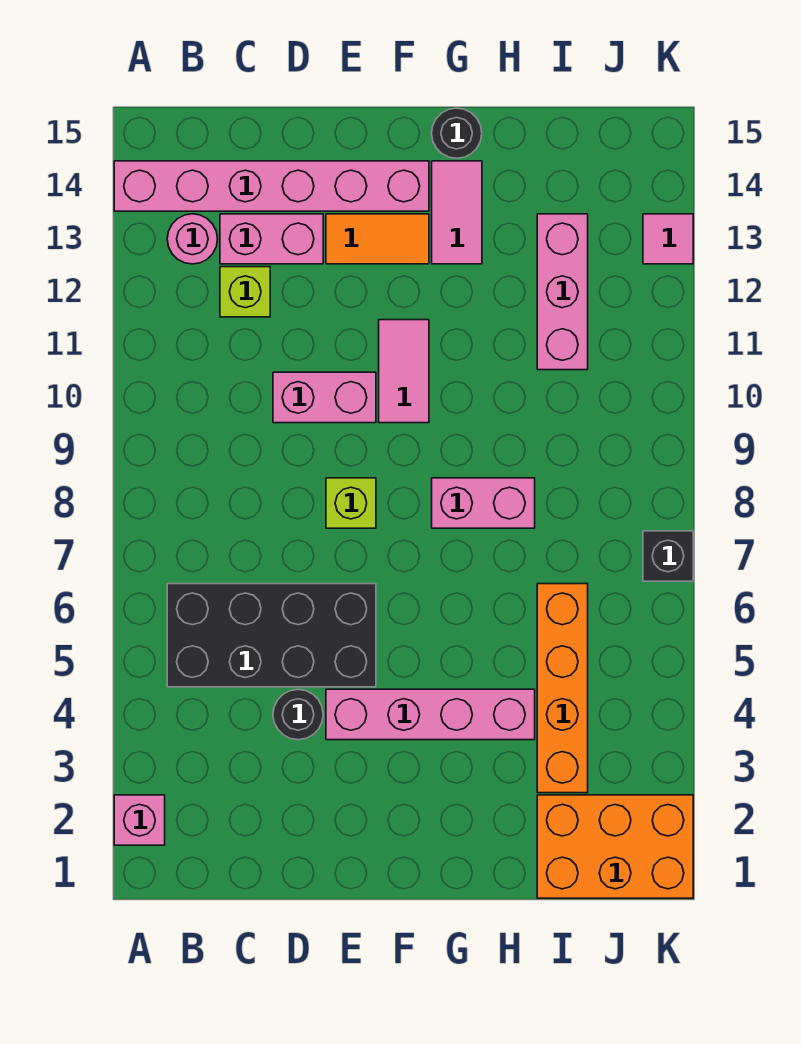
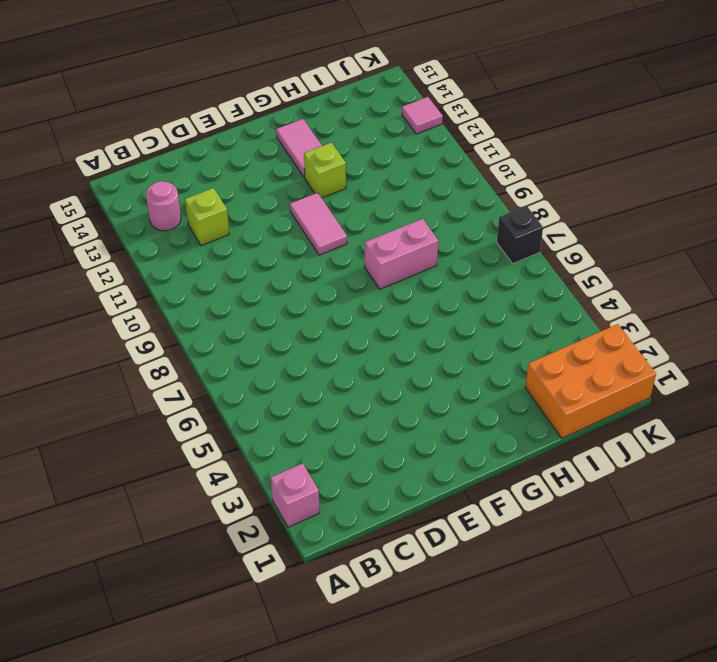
lime brick G12 level 1 -> lime brick E8 level 1
none -> pink brick A14:F14 level 1
none -> black brick B5:E6 level 1
none -> pink brick C13:D13 level 1

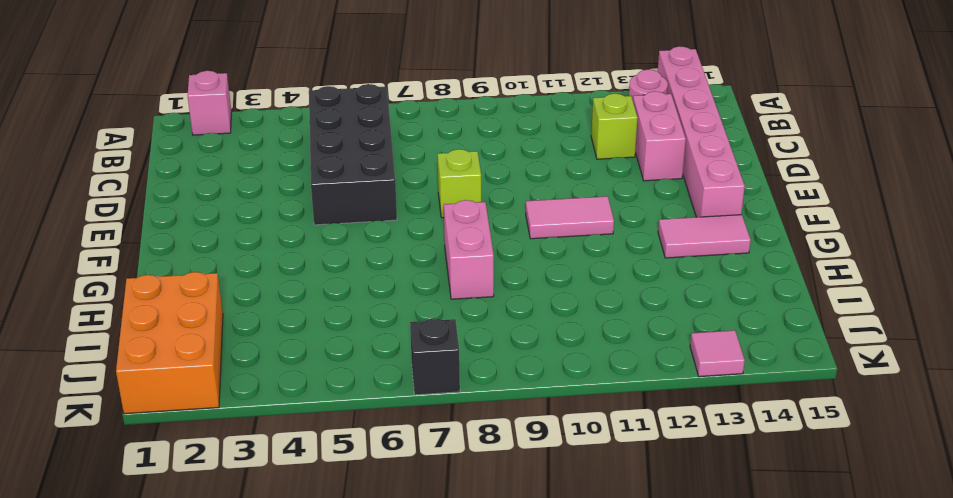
none -> black round brick D4 level 1
none -> pink brick D10:E10 level 1
none -> pink brick E4:H4 level 1

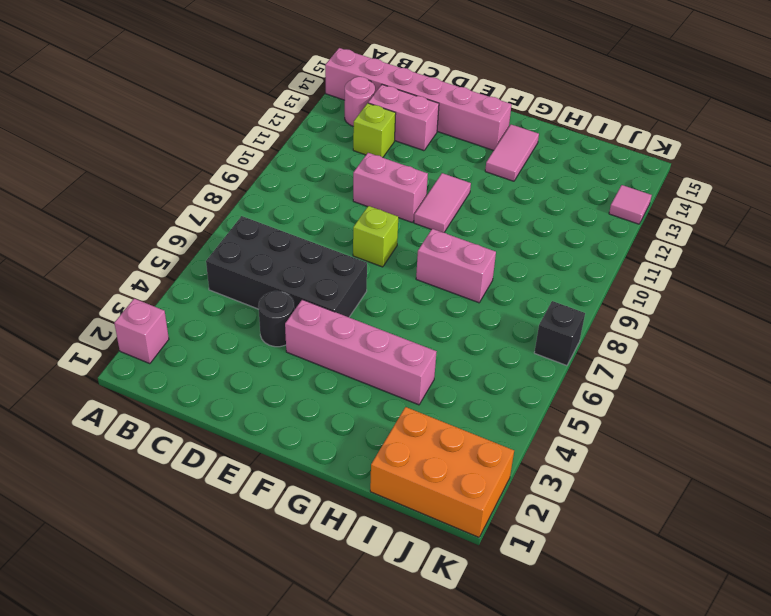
none -> orange tile E13:F13 level 1
none -> black round brick G15 level 1
none -> orange brick I3:I6 level 1

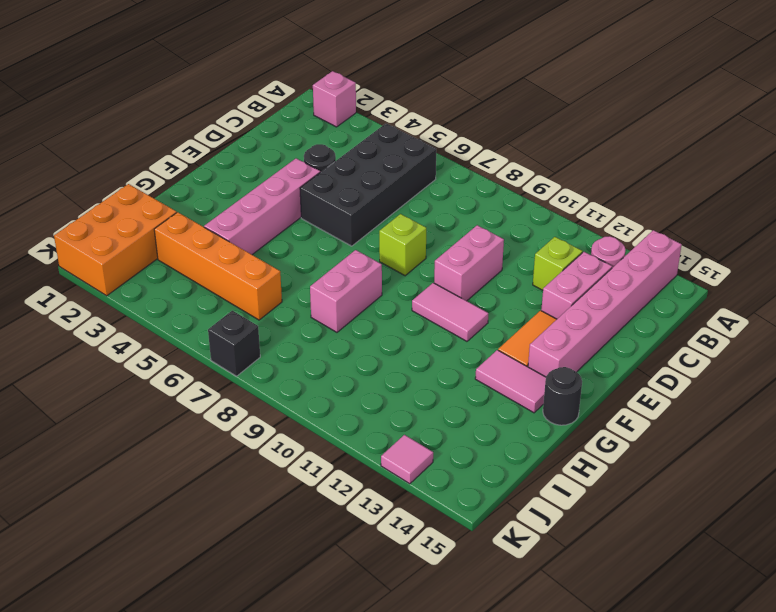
none -> pink brick I11:I13 level 1

